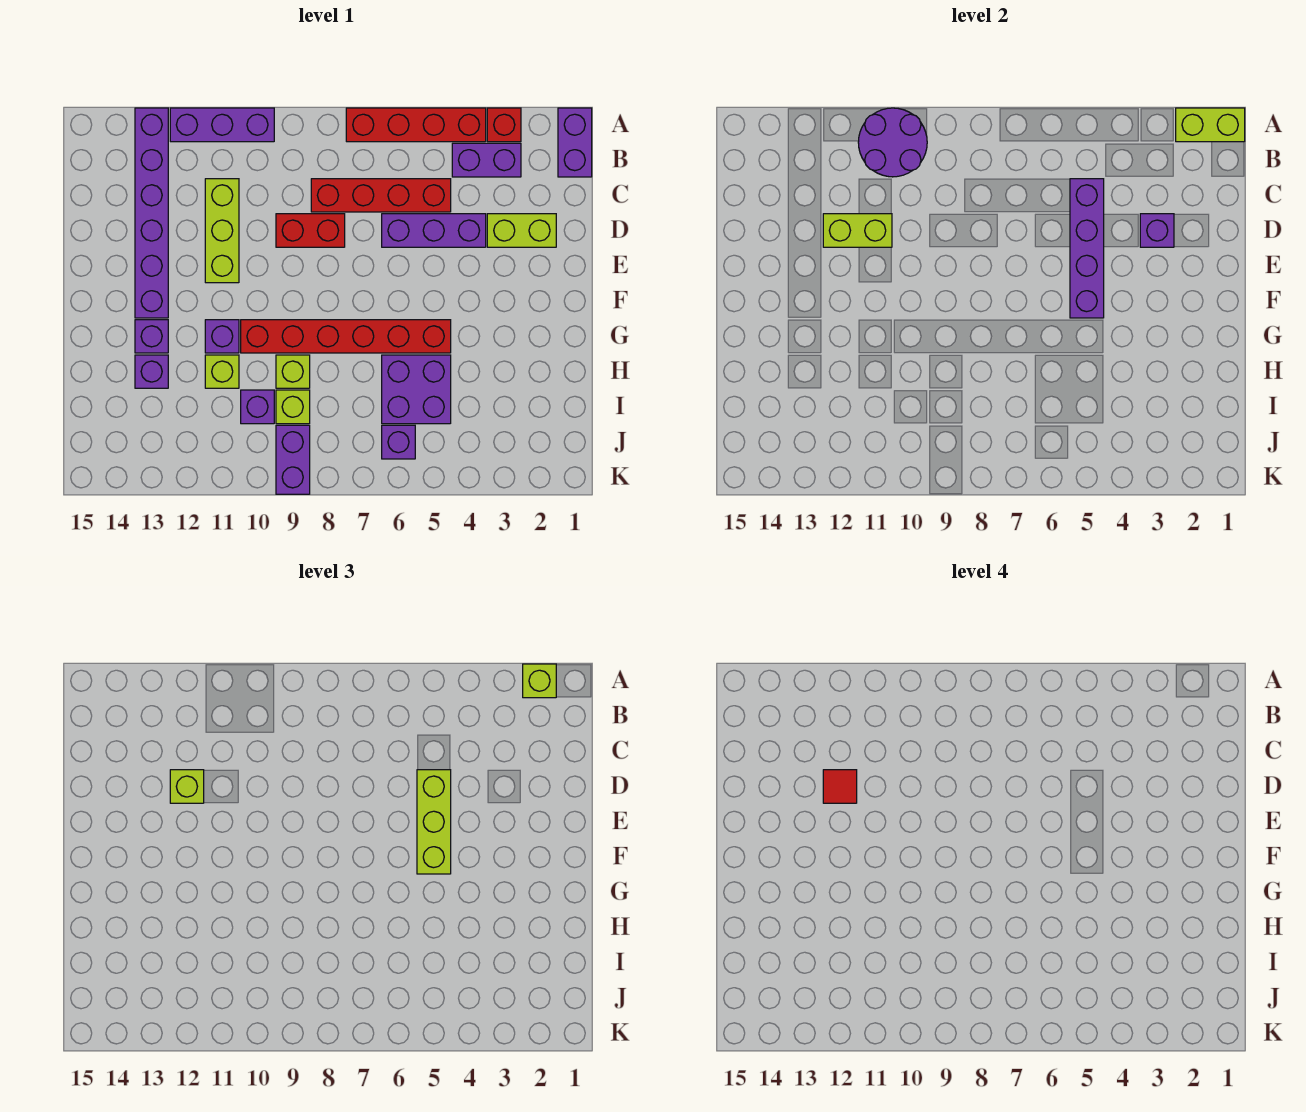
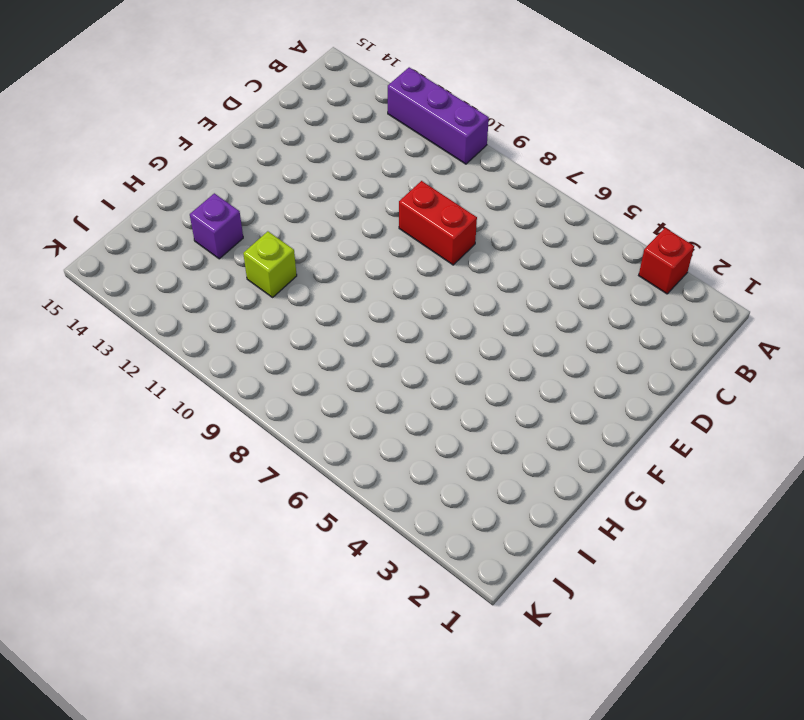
none -> purple brick A1:B1 level 1
none -> red brick A4:A7 level 1
none -> purple brick A13:F13 level 1
none -> purple brick B3:B4 level 1

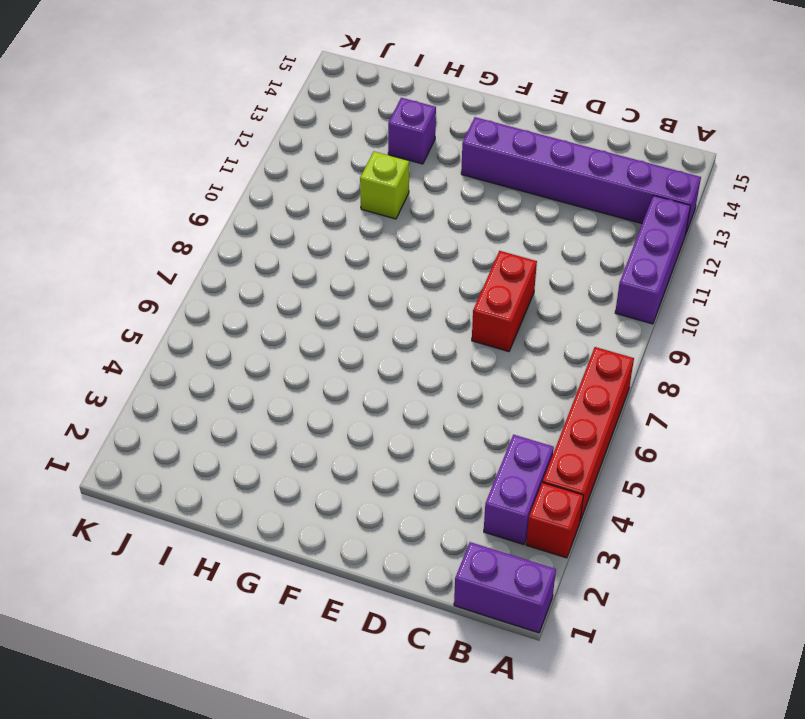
none -> red brick C5:C8 level 1
none -> lime brick C11:E11 level 1
none -> lime brick D2:D3 level 1
none -> purple brick D4:D6 level 1

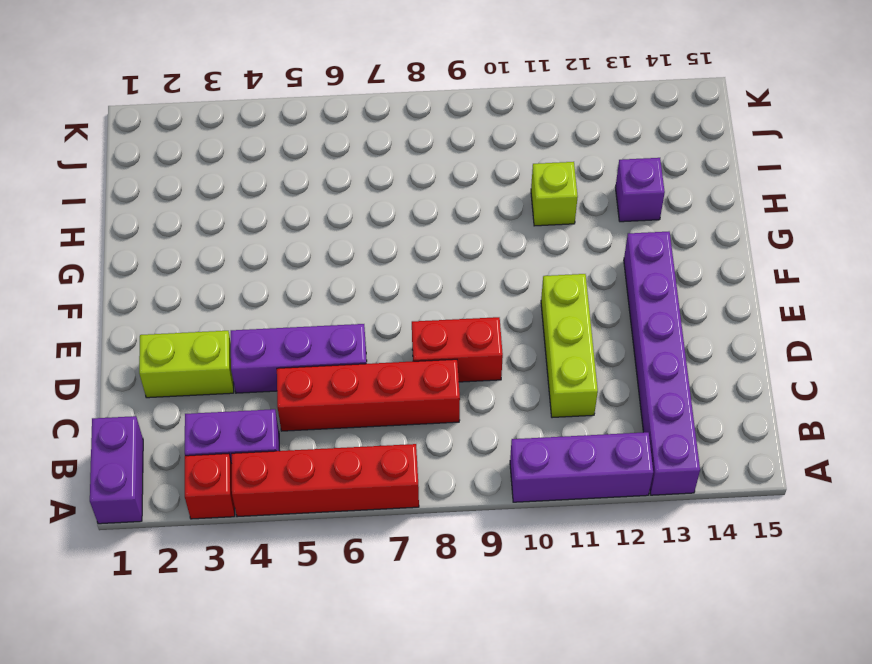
none -> red brick G5:G10 level 1
none -> purple brick G11 level 1
none -> purple brick G13 level 1
none -> purple brick H5:I6 level 1

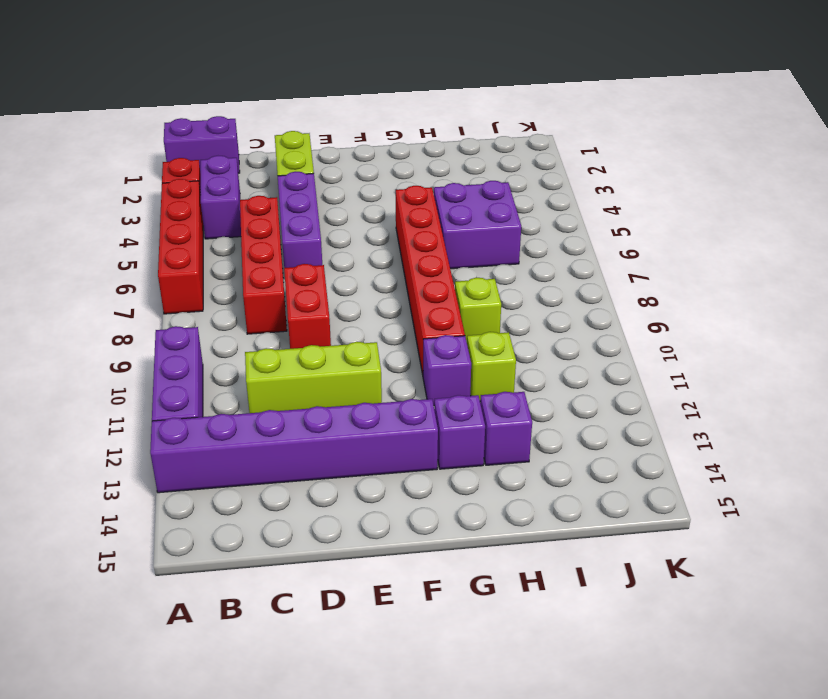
none -> lime brick I9 level 1
none -> purple brick I10 level 1
none -> purple brick J6 level 1
none -> purple brick J9:K9 level 1

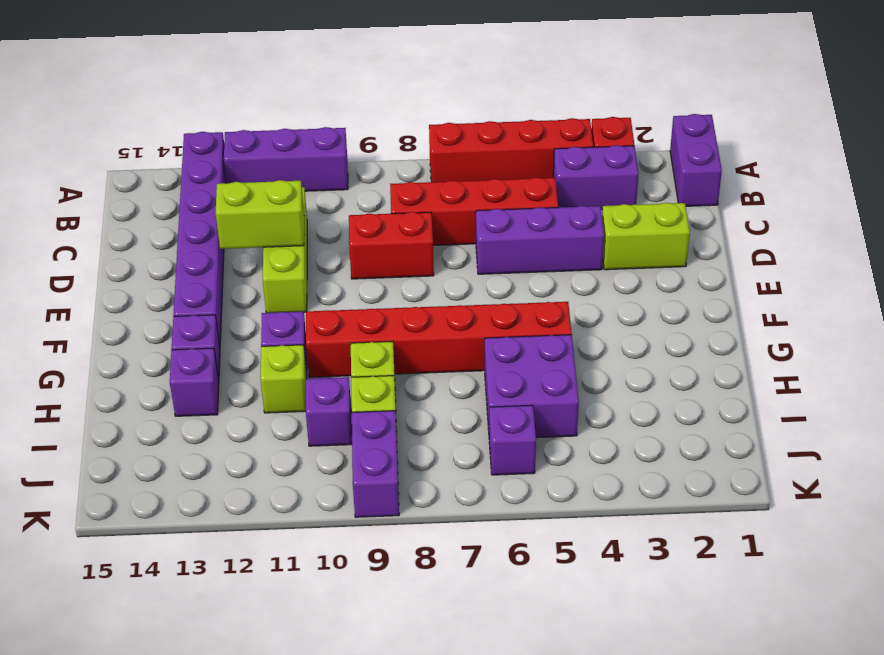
none -> lime brick A1:A2 level 2
none -> purple round brick A10:B11 level 2
none -> purple brick C5:F5 level 2
none -> purple brick D3 level 2

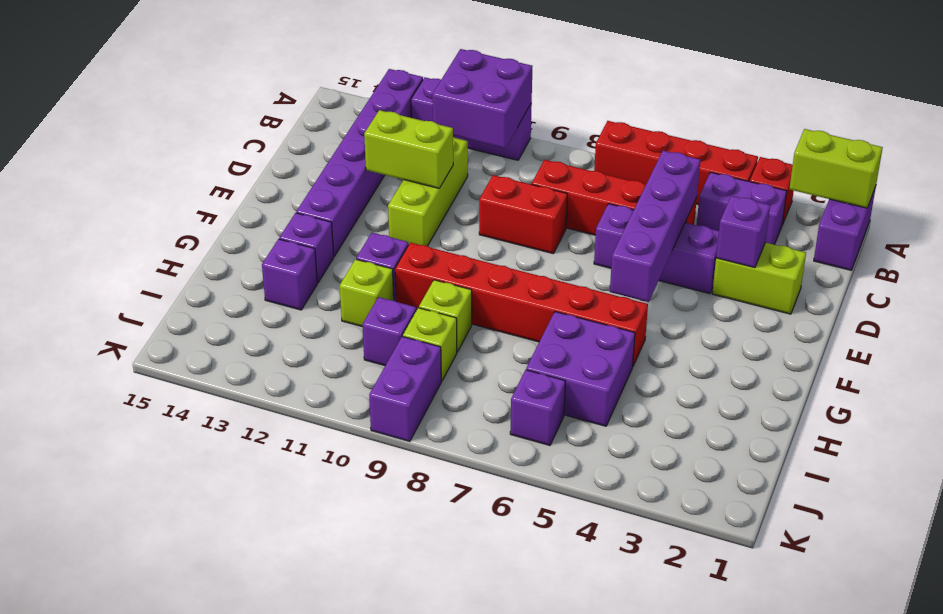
purple brick A10:B11 level 2 -> purple round brick A10:B11 level 2
none -> lime brick A2 level 3
none -> lime brick D5:F5 level 3
none -> lime brick D12 level 3
none -> red tile D12 level 4

